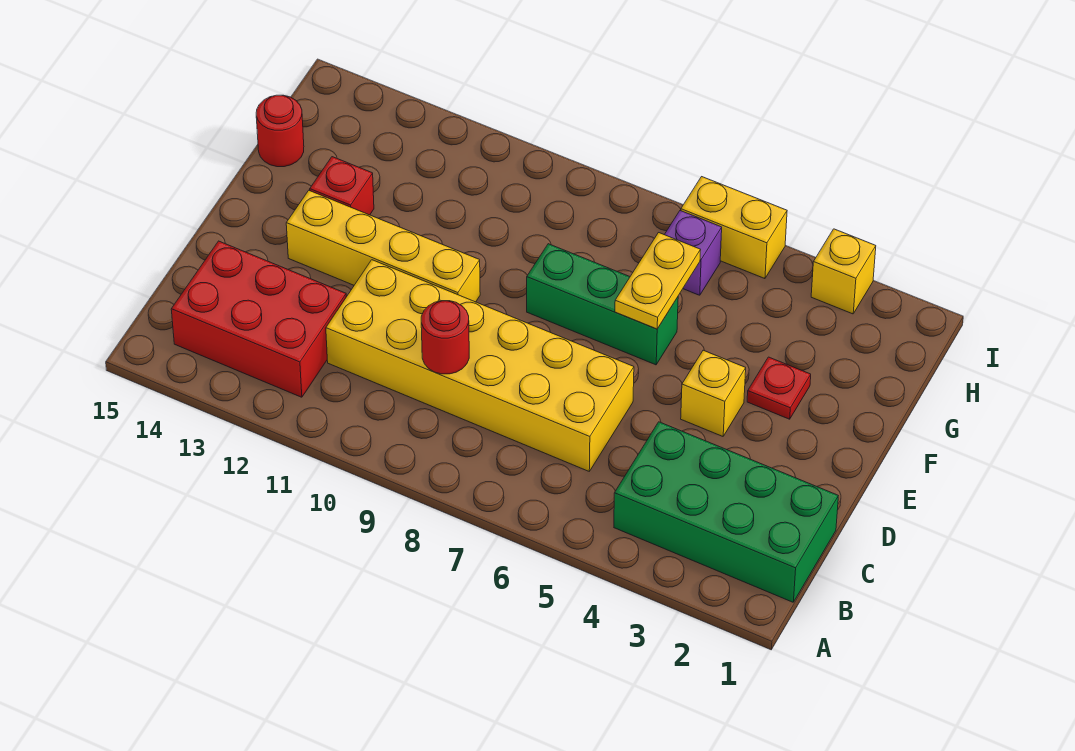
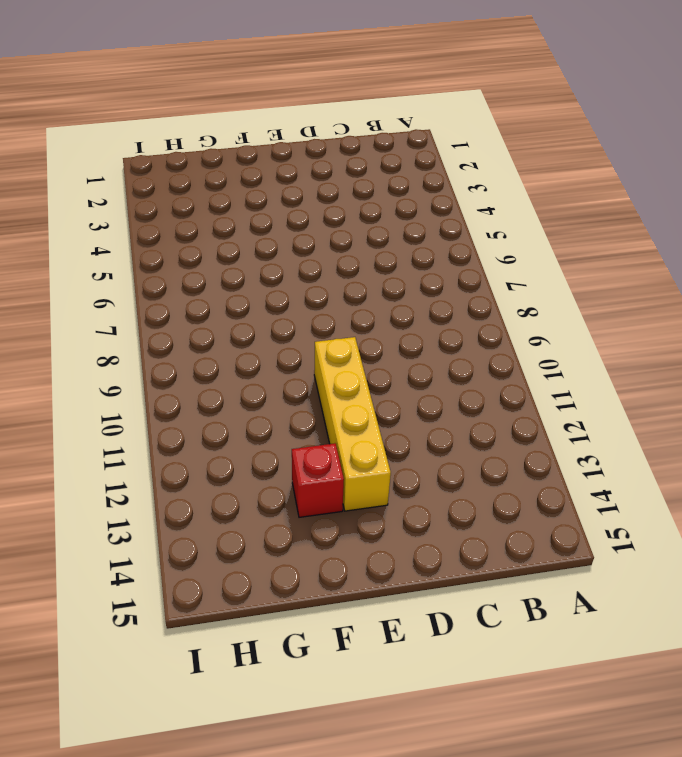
none -> green brick B1:C4 level 1
none -> red brick B12:C14 level 1
none -> yellow brick C6:D11 level 1

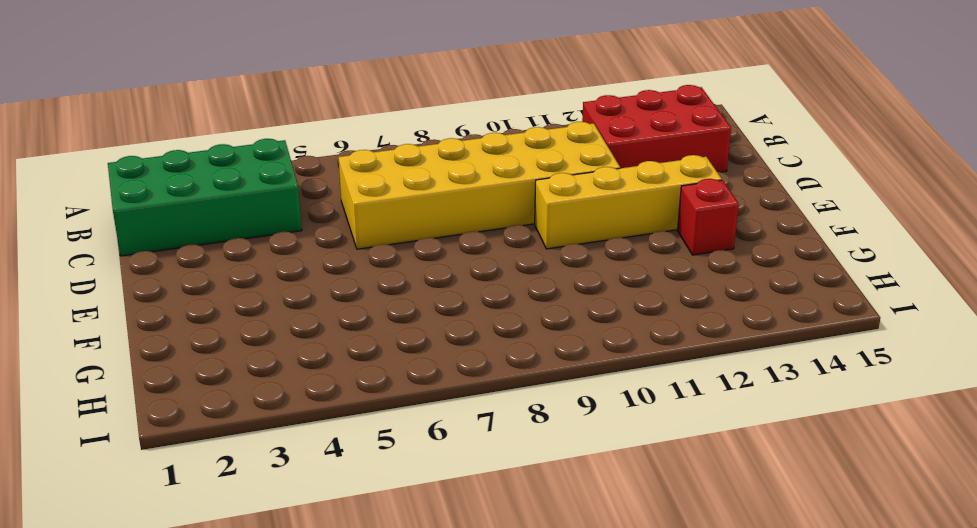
none -> yellow brick E4 level 1
none -> red plate F3 level 1
none -> green brick F6:F8 level 1

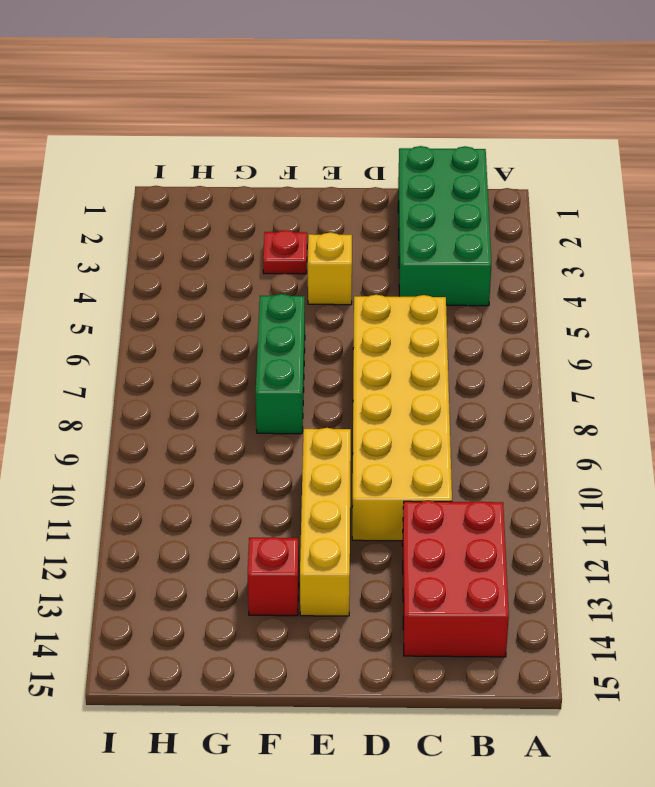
none -> red round brick G15 level 1
none -> purple brick H6 level 1
none -> yellow brick I3 level 1

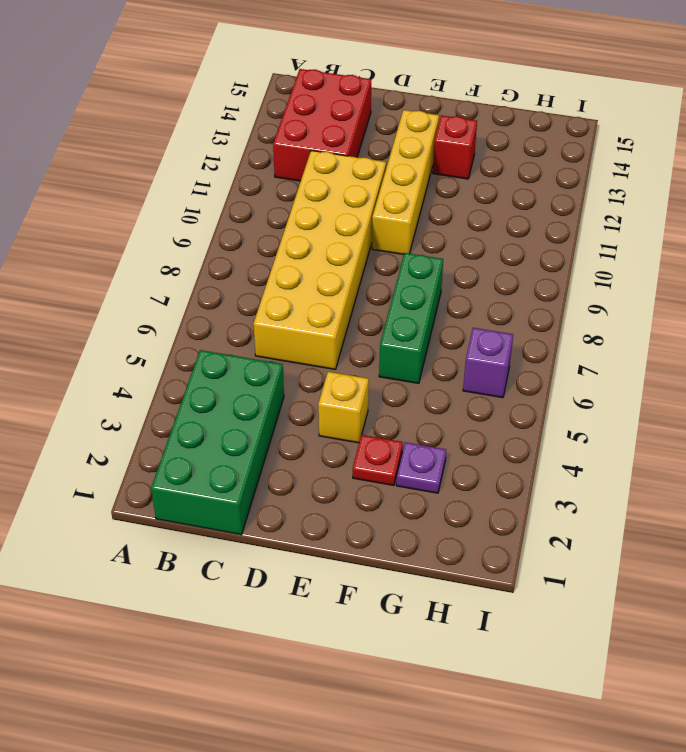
purple plate G3 level 1 -> none
none -> red round brick G15 level 1
none -> yellow brick I3 level 1
none -> yellow brick I5:I6 level 1

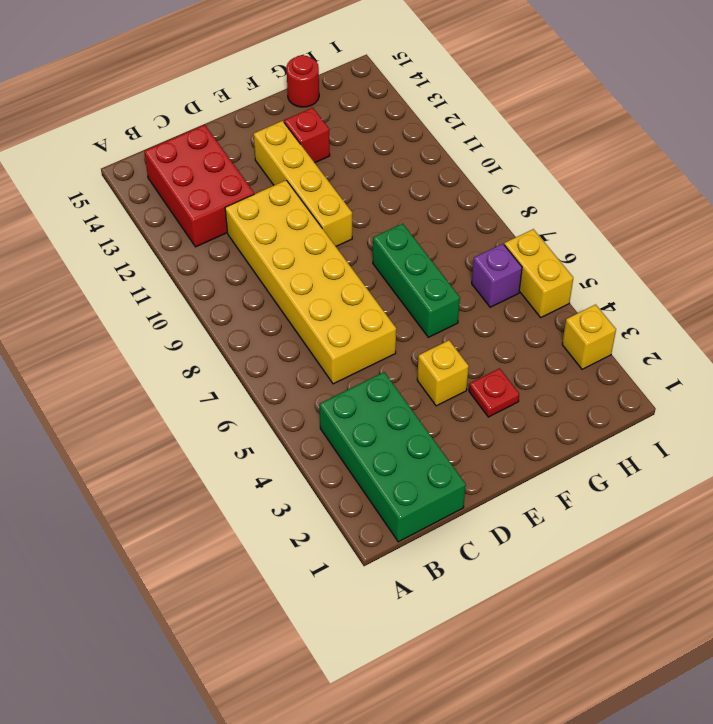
none -> red round brick C9 level 2
none -> yellow plate F6:G6 level 2

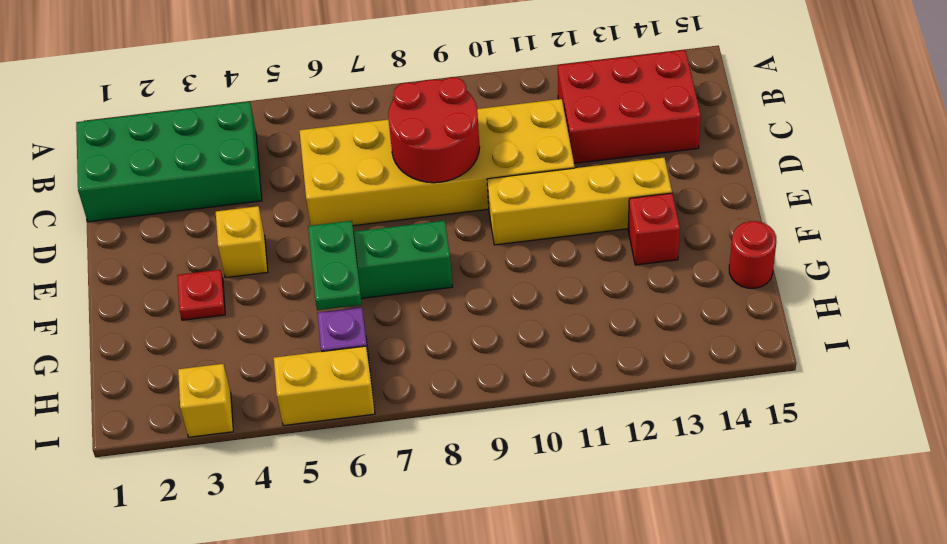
red round brick C8:D9 level 2 -> red round brick C9 level 2
green plate F6:G6 level 2 -> yellow plate F6:G6 level 2

